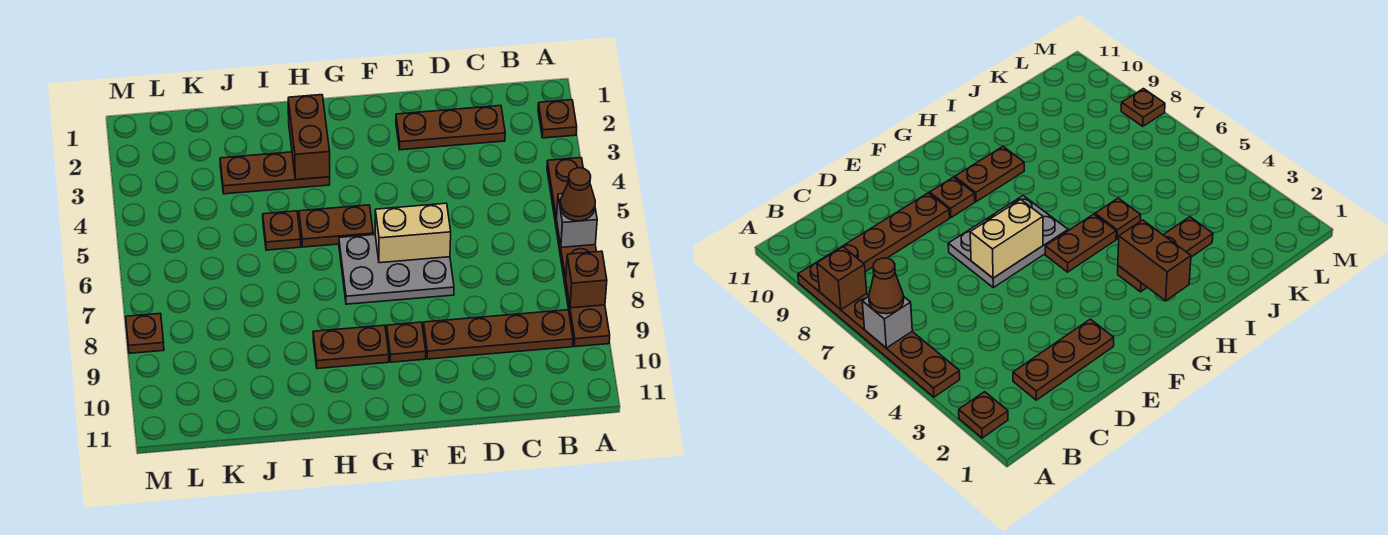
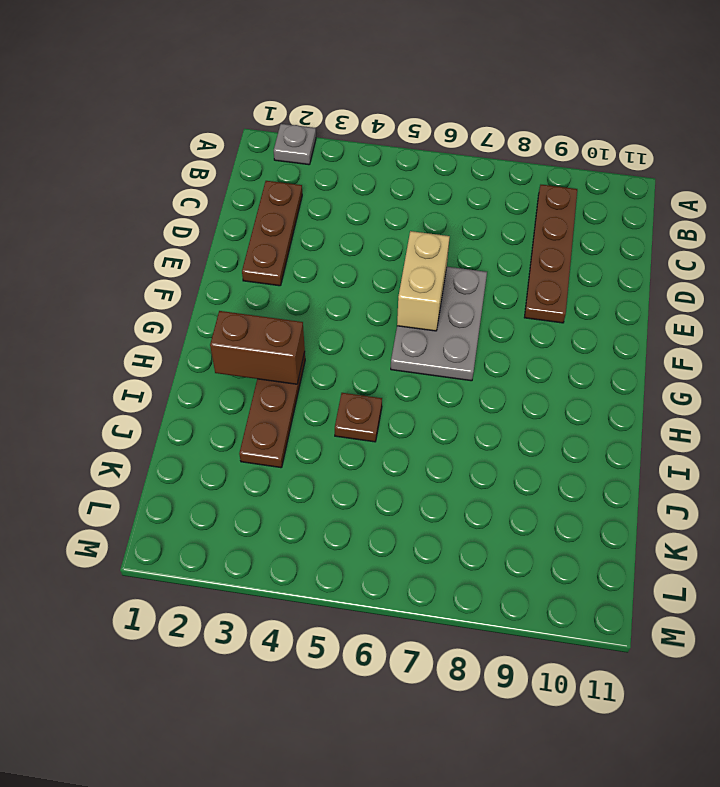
grey plate A2 level 1 -> brown plate A2 level 1
none -> brown plate A4:A9 level 1
none -> brown plate F9 level 1
none -> brown plate G5:H5 level 1

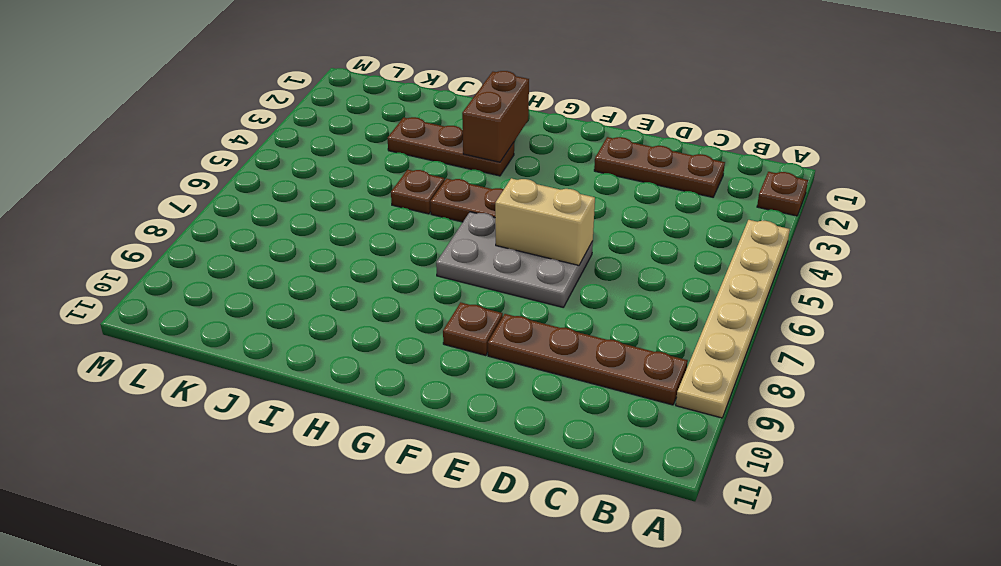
tan plate A4:A9 level 1 -> brown plate A4:A9 level 1
none -> brown plate G9:H9 level 1
none -> brown plate M8 level 1
none -> grey brick A6 level 2

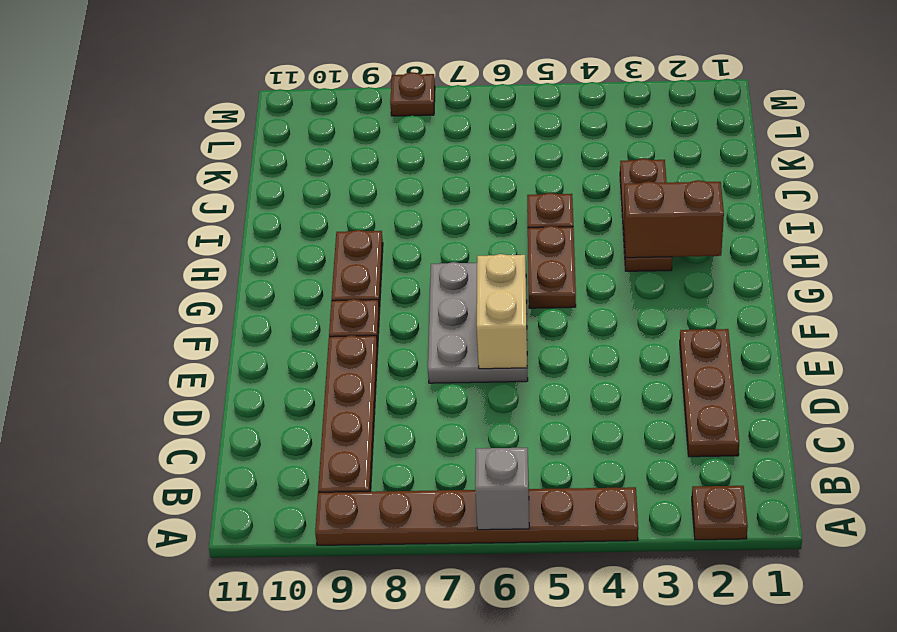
none -> brown brick A8 level 2
none -> brown cone A6 level 3

